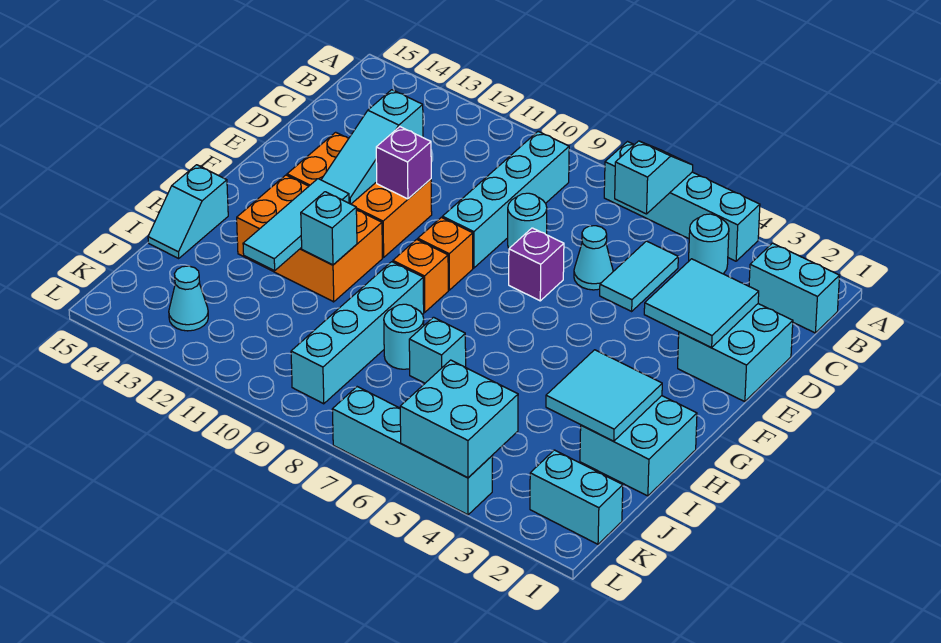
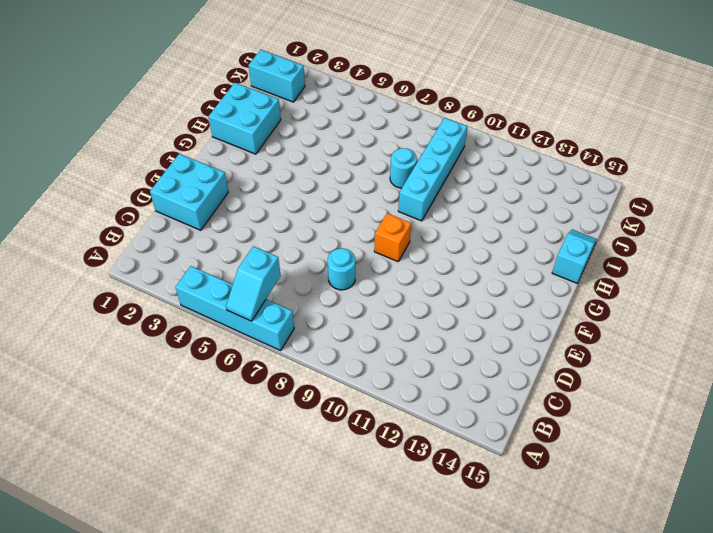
none -> cyan brick B1:B2 level 1
none -> cyan round brick B4 level 1
none -> cyan brick B9:E9 level 1

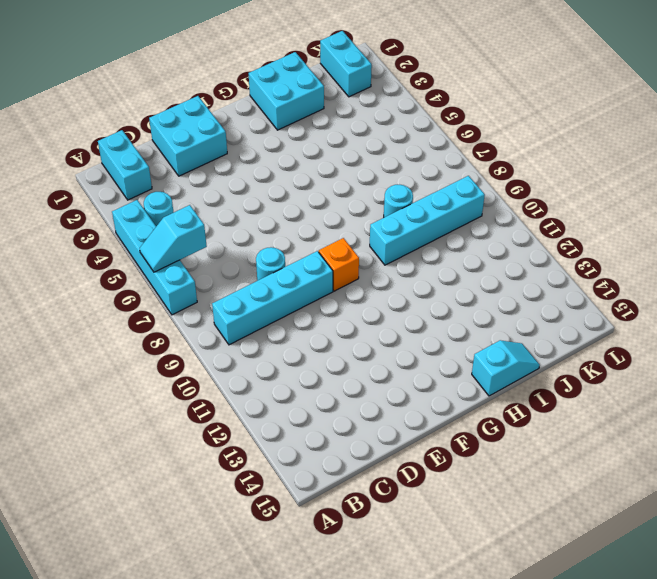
none -> cyan tile C5:D5 level 1
none -> cyan cone D6 level 1
none -> purple brick E7 level 1

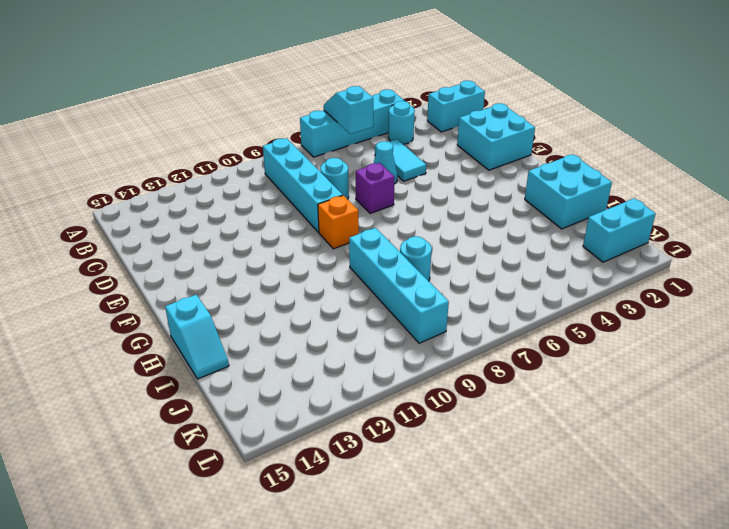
none -> orange brick E11:F13 level 1
none -> orange brick G9 level 1
none -> orange brick G11:H13 level 1

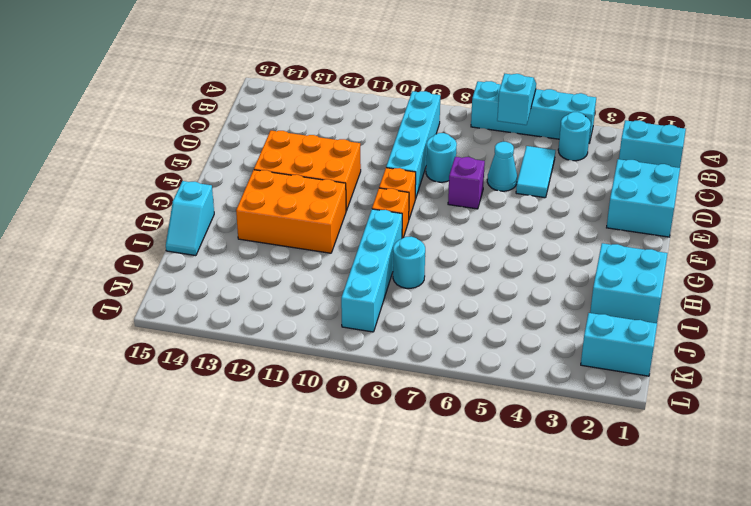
none -> cyan brick I7 level 1
none -> cyan cone K13 level 1
none -> cyan brick L4:L7 level 1

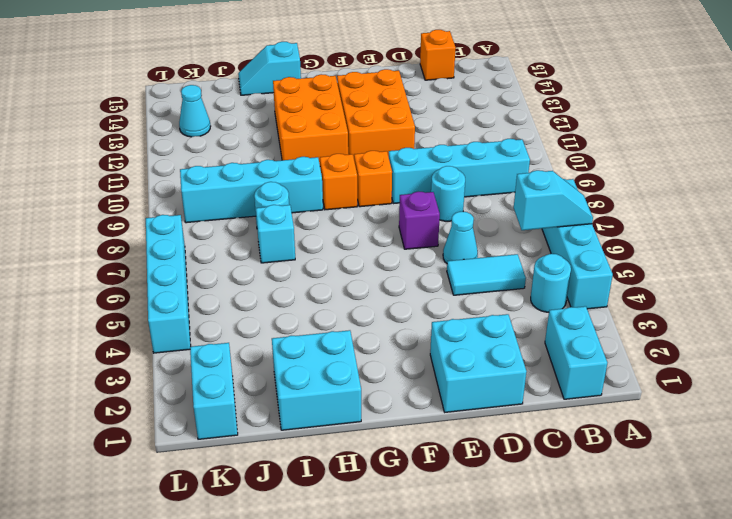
orange brick C15 level 1 -> none
none -> cyan tile D2:E3 level 2
none -> cyan slope D12:F12 level 2 top D
none -> purple brick E11 level 2

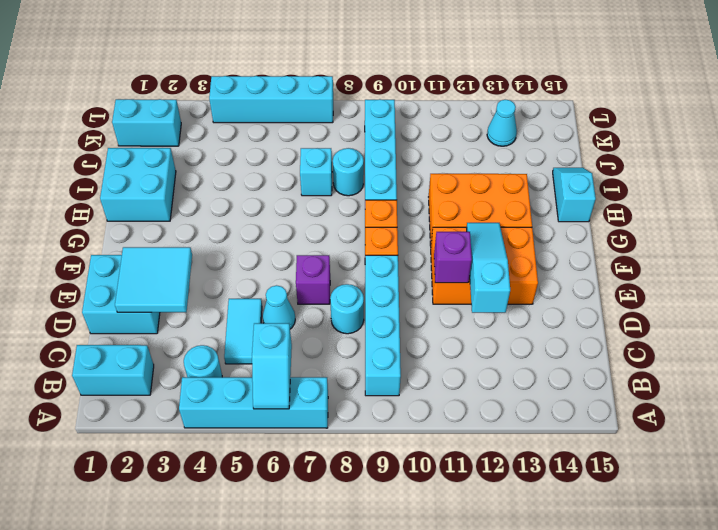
none -> cyan tile G12:I12 level 2
none -> cyan tile H2:I3 level 2
none -> cyan brick H11 level 2

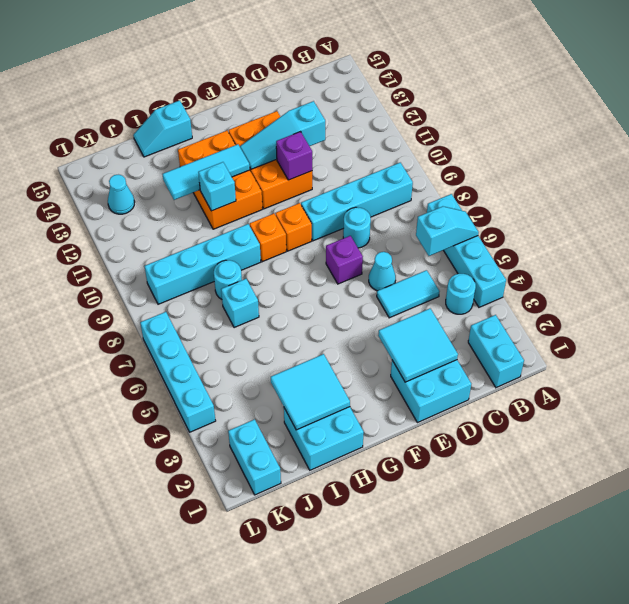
none -> cyan brick K4:L5 level 2

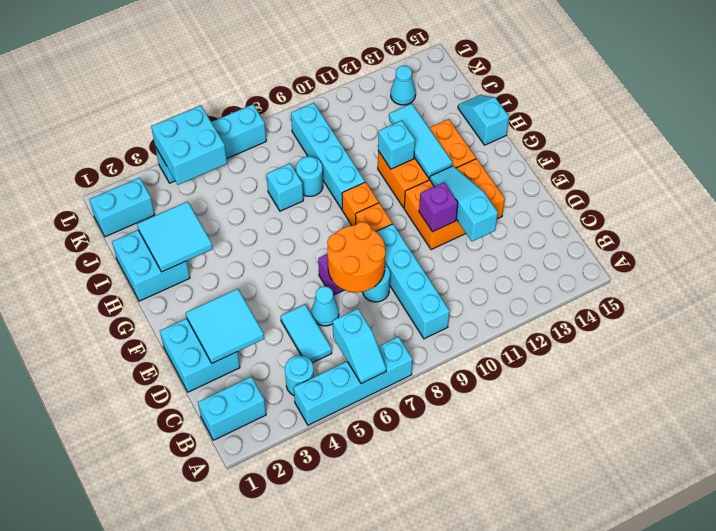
orange round brick D7:E8 level 2 -> none

